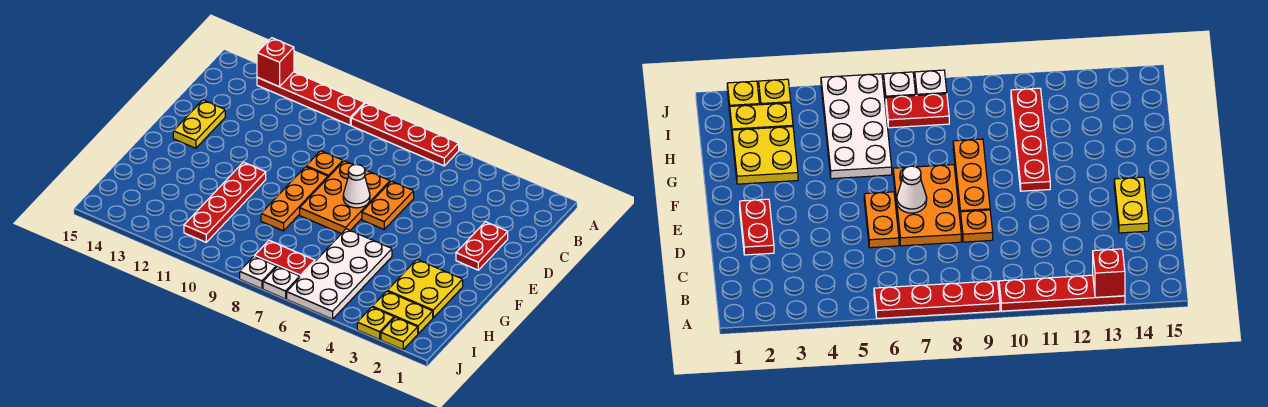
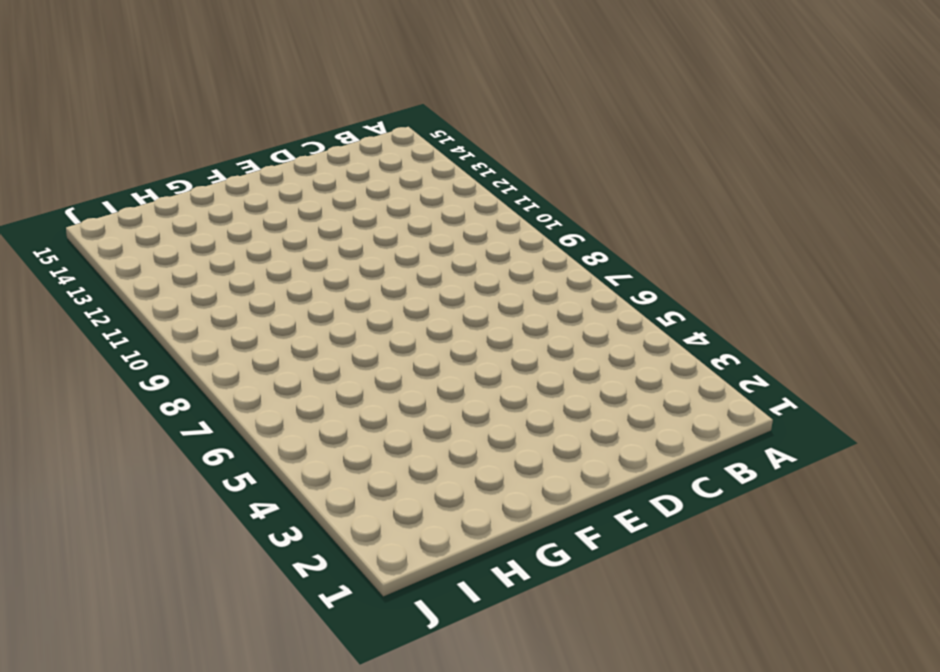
none -> red plate A6:A9 level 1
none -> red plate A10:A13 level 1
none -> red plate D2:E2 level 1

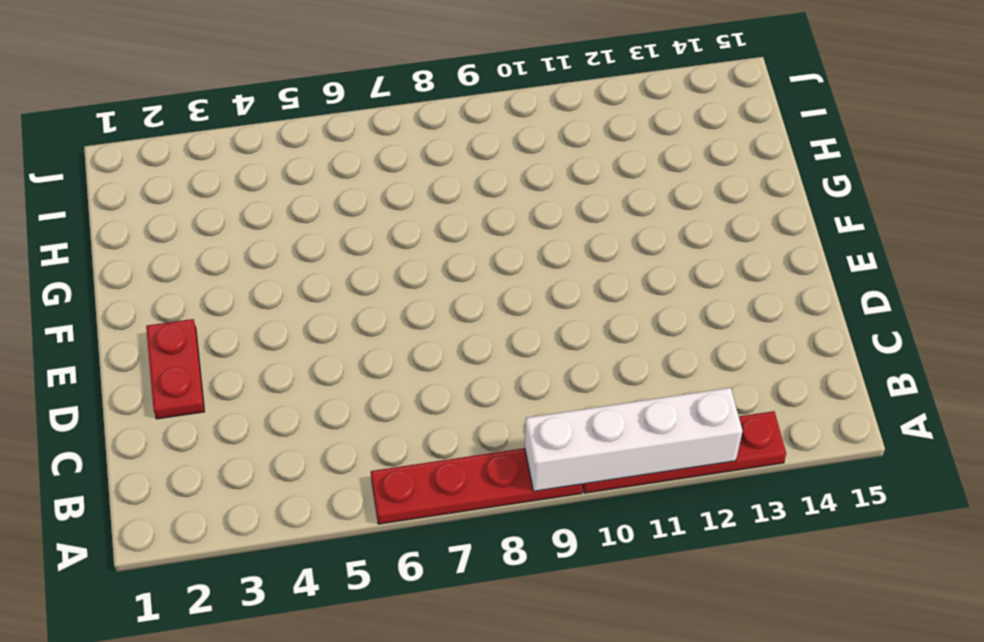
white brick A9:A12 level 2 -> none
none -> orange plate D6:E6 level 1
none -> orange plate D7:F8 level 1
none -> orange plate D9 level 1

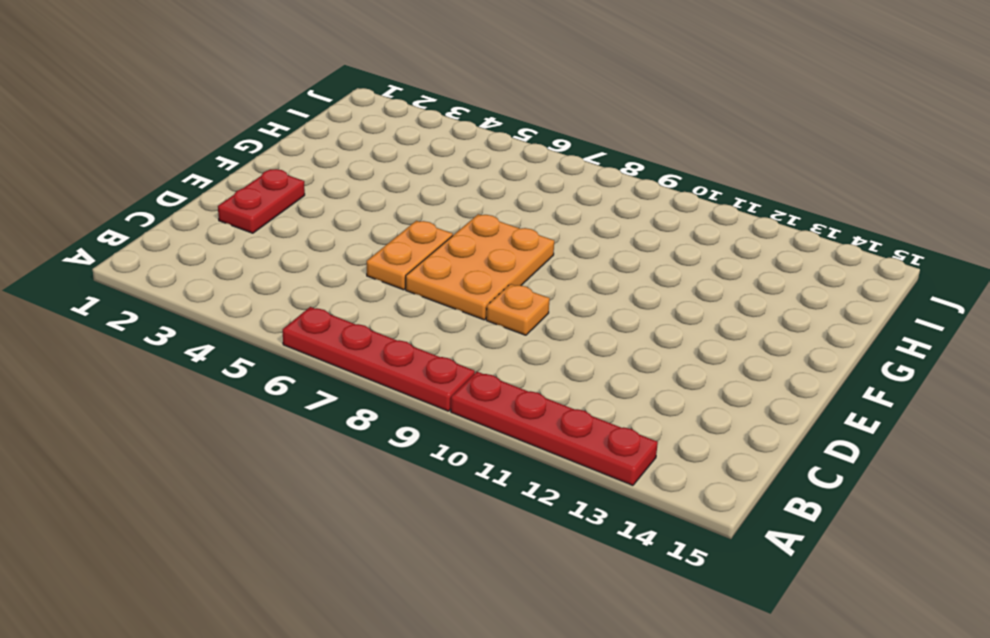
none -> yellow plate D14:E14 level 1
none -> orange plate E9:G9 level 1
none -> red plate F11:I11 level 1

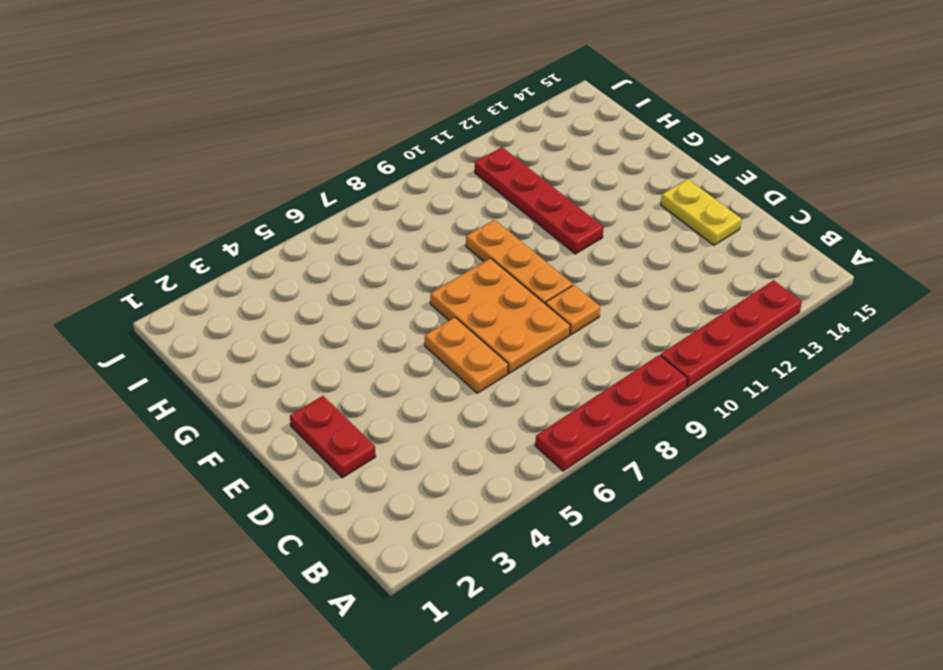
none -> yellow plate G2:H3 level 1
none -> white plate G5:J6 level 1
none -> yellow plate I2:I3 level 1

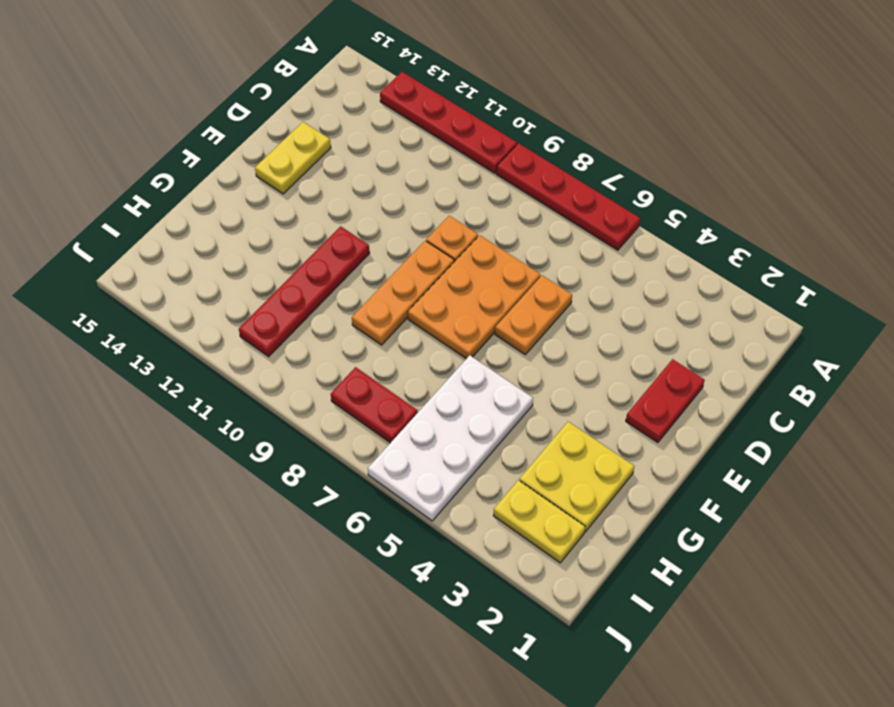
none -> yellow plate J2 level 1
none -> yellow plate J3 level 1
none -> white plate J7 level 1

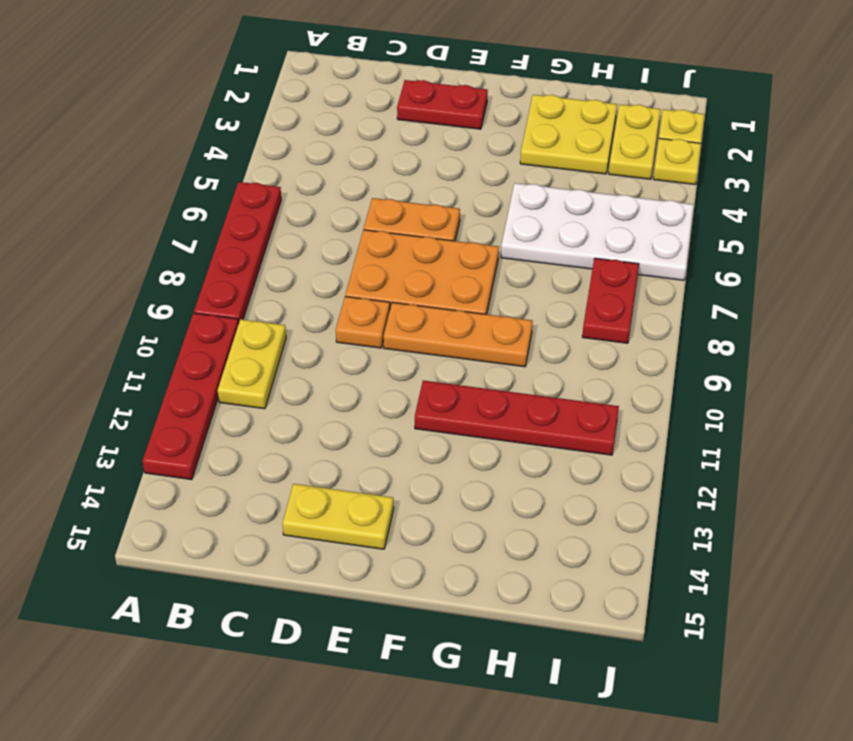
yellow plate B10:B11 level 1 -> none
none -> white plate J7 level 1
none -> white plate J8 level 1
none -> red brick A13 level 2

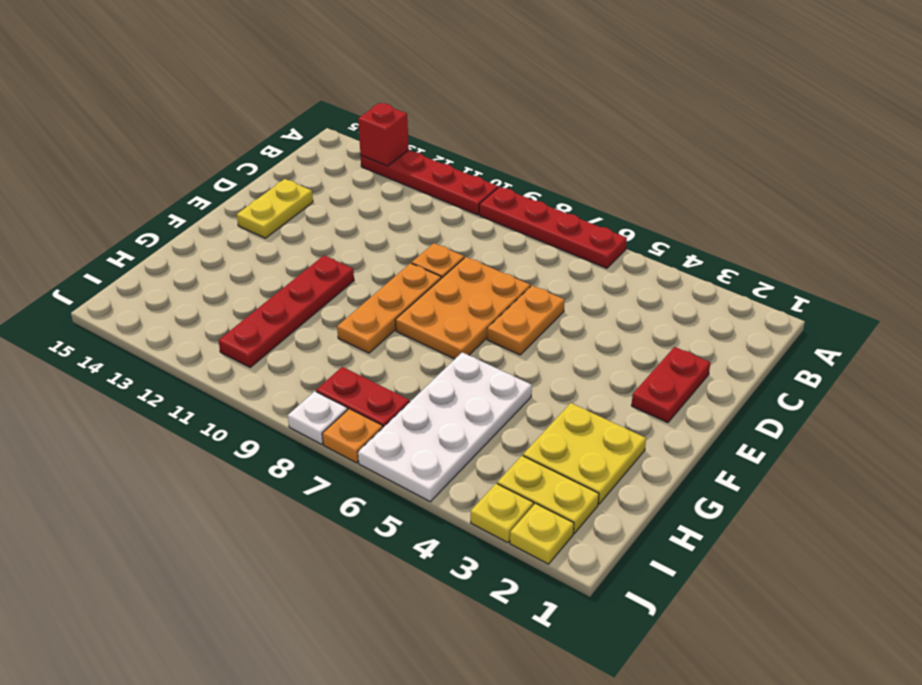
orange plate J7 level 1 -> white plate J7 level 1
none -> white cone E7 level 2

